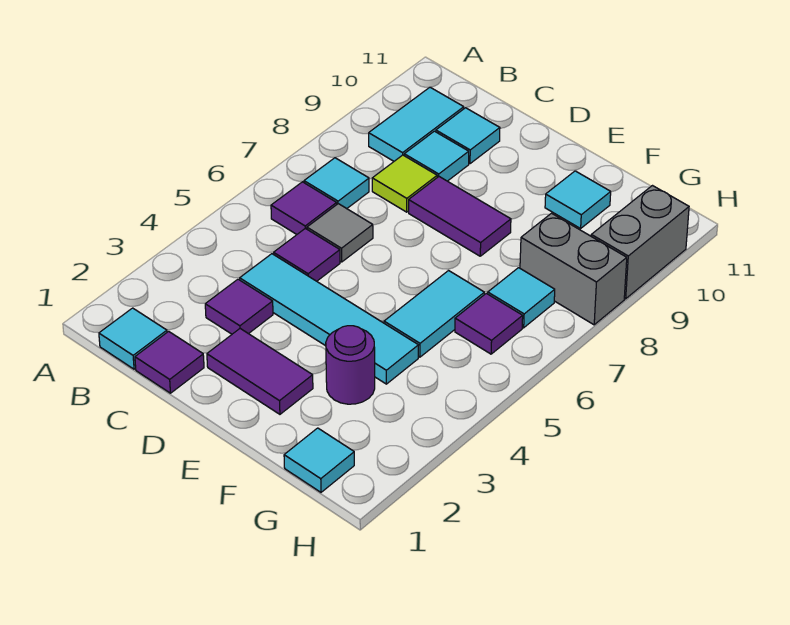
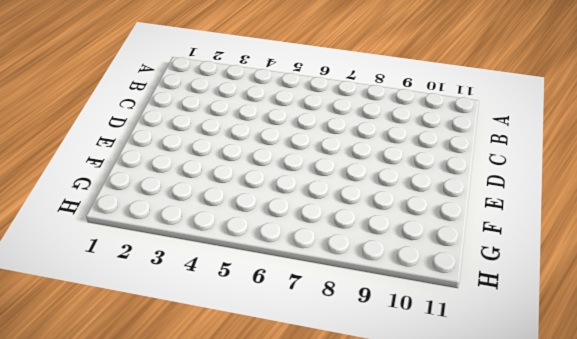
none -> cyan tile B1 level 1
none -> purple tile B6 level 1
none -> cyan tile B7 level 1

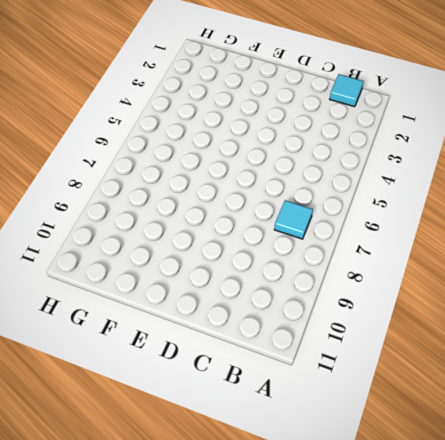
none -> purple tile B6 level 1
none -> cyan tile B9:B10 level 1
none -> purple tile C1 level 1

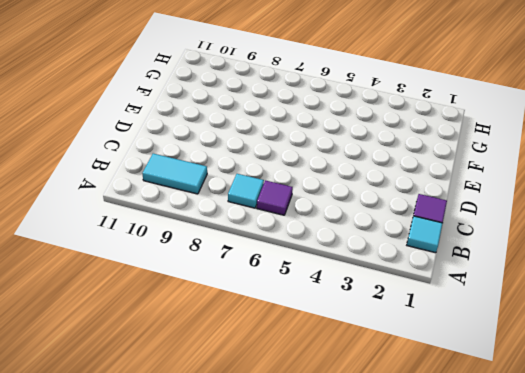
none -> purple tile C3 level 1
none -> cyan tile C4:F4 level 1
none -> purple tile C5 level 1

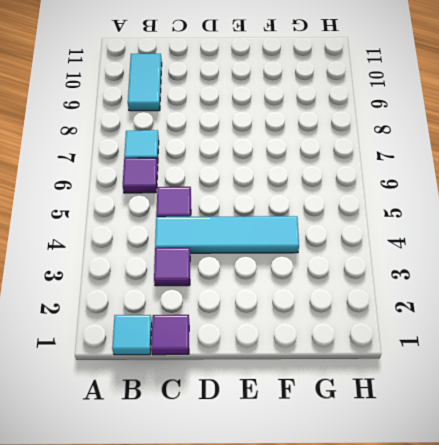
none -> grey tile C6 level 1
none -> lime tile C8 level 1
none -> cyan tile C9 level 1

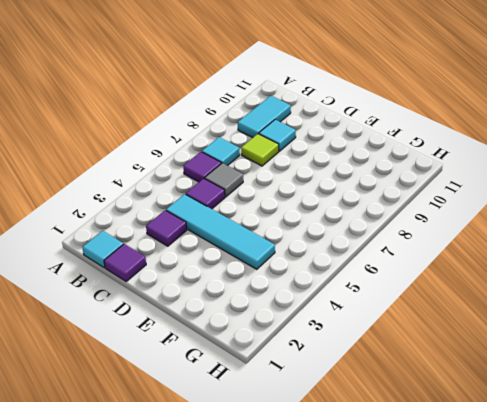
none -> cyan tile C10 level 1
none -> purple tile D2:E2 level 1
none -> purple tile D8:E8 level 1

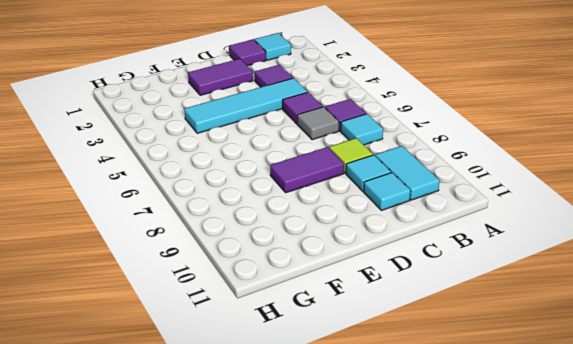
none -> purple round brick F3 level 1
none -> cyan tile F5:F6 level 1
none -> cyan tile F10 level 1

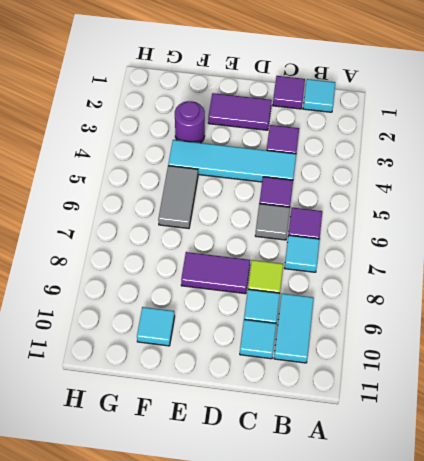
grey tile F5:F6 level 1 -> cyan tile F5:F6 level 1
none -> cyan tile G1 level 1
none -> purple tile G6 level 1
none -> cyan tile G7 level 1

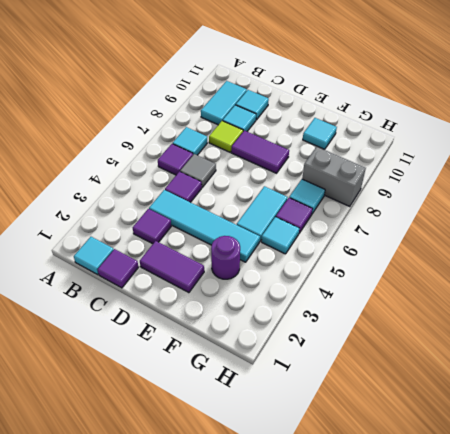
cyan tile G5 level 1 -> cyan tile G1 level 1
none -> grey brick H9:H10 level 1

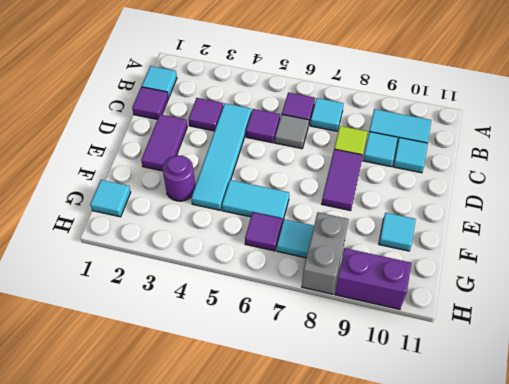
purple brick H9:H10 level 1 -> grey brick H9:H10 level 1

